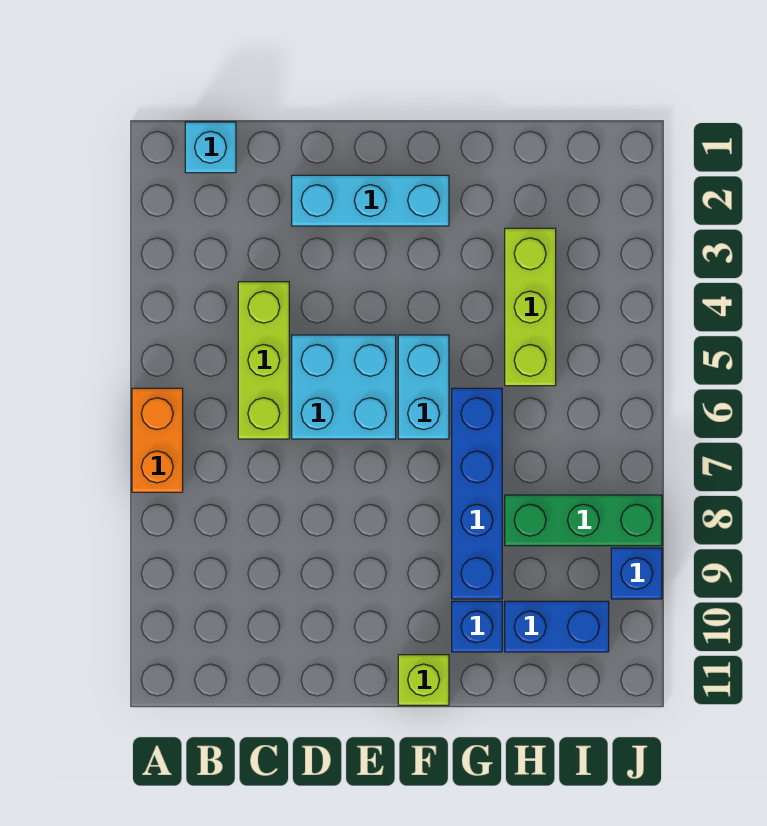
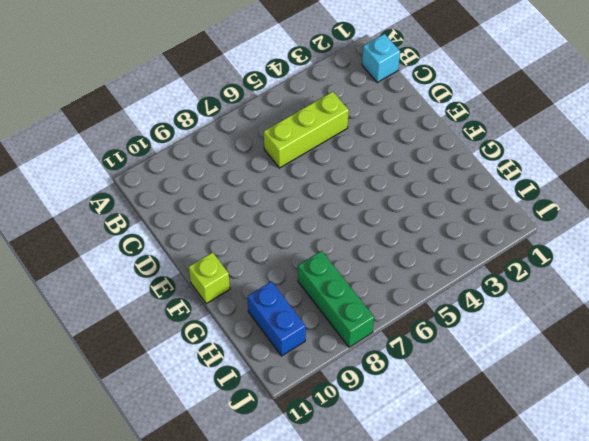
none -> orange brick A6:A7 level 1
none -> cyan brick D2:F2 level 1
none -> cyan brick D5:E6 level 1

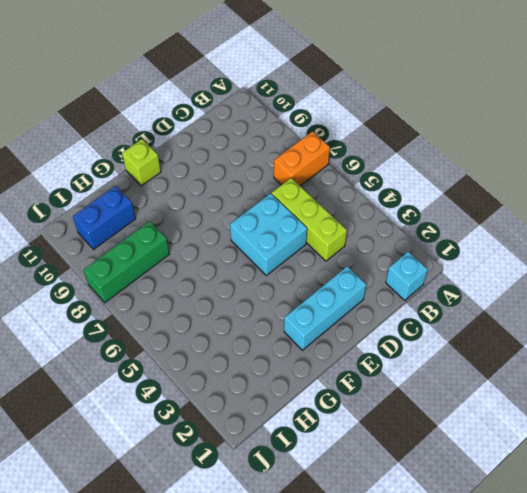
orange brick A7:B7 level 1 -> orange brick A6:A7 level 1
none -> cyan brick F5:F6 level 1
none -> blue brick G6:G9 level 1
none -> blue brick G10 level 1

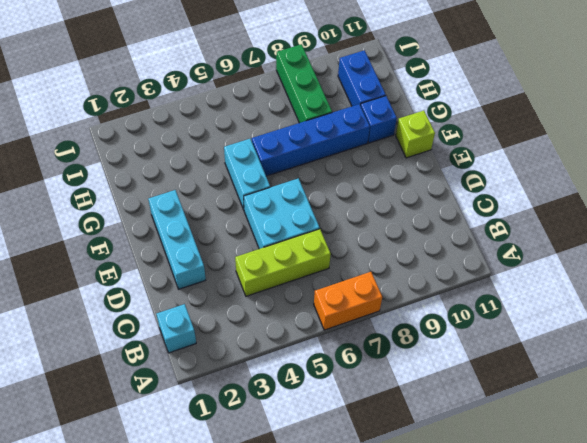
cyan brick F5:G5 level 1 -> cyan brick F5:F6 level 1
none -> lime brick H3:H5 level 1
none -> blue brick J9 level 1

